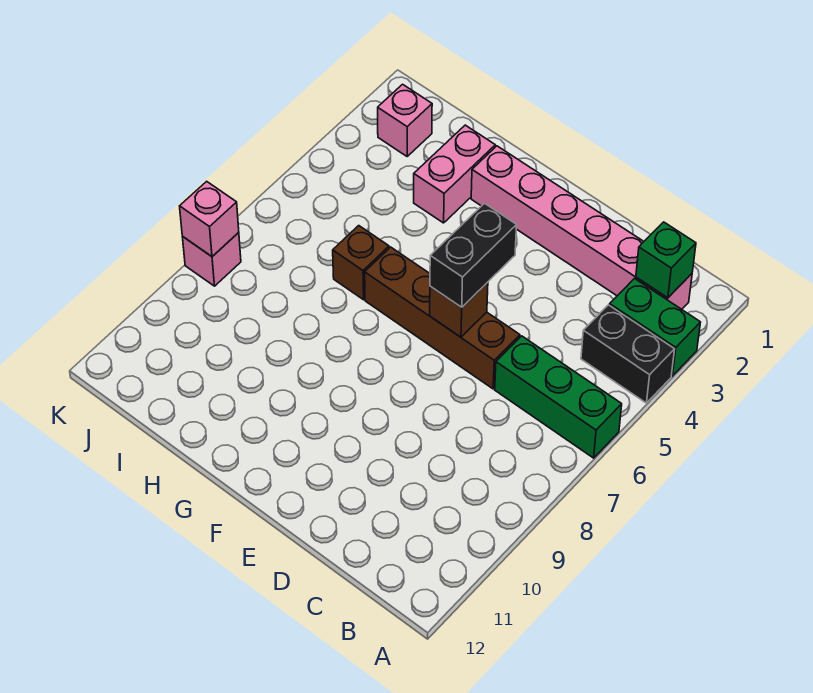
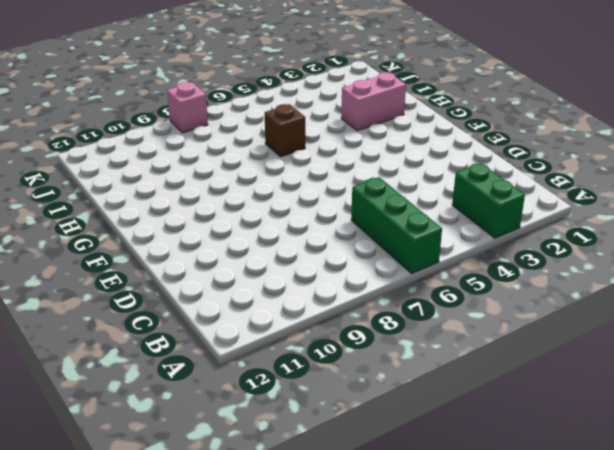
none -> black brick A4:B4 level 1
none -> pink brick B2:G2 level 1
none -> brown brick D6:G6 level 1

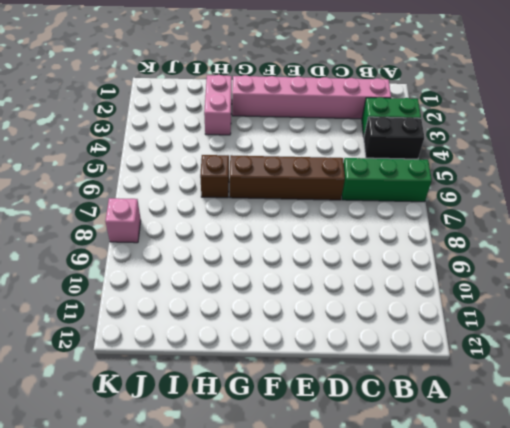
none -> pink brick J2 level 1
none -> green brick B2 level 2
none -> brown brick E6 level 2

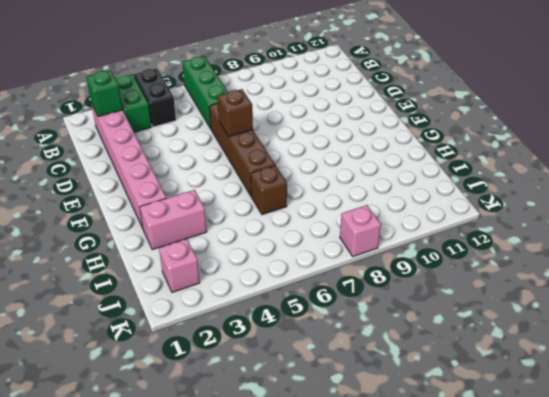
none -> pink brick K8 level 2
none -> black brick E5:E6 level 3

